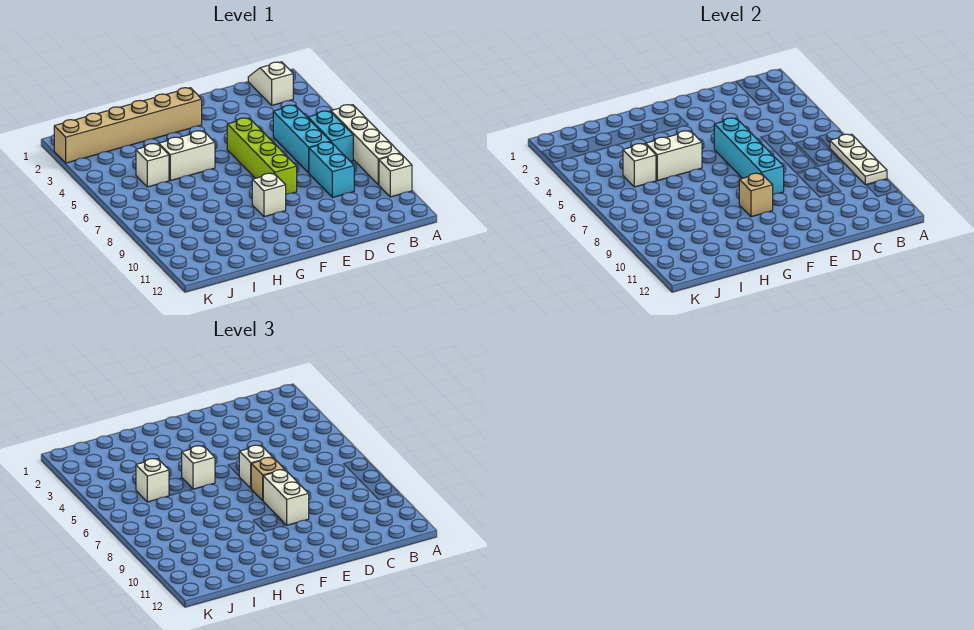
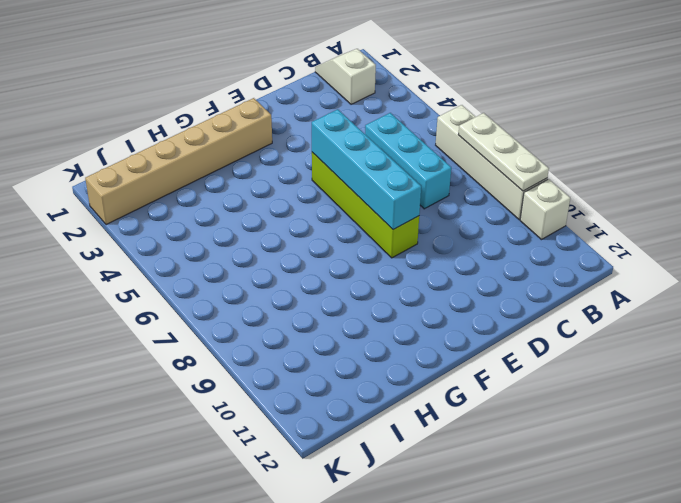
none -> cyan brick B6:B7 level 1
none -> cyan brick C8:C9 level 1
none -> white brick F9 level 1

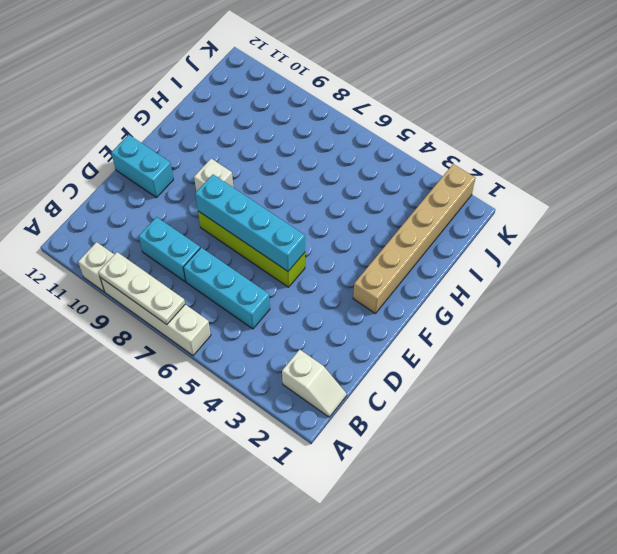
cyan brick E11:E12 level 1 -> cyan brick B6:B7 level 1
none -> white brick G5:H5 level 1
none -> white brick I5 level 1
none -> tan brick F9 level 2

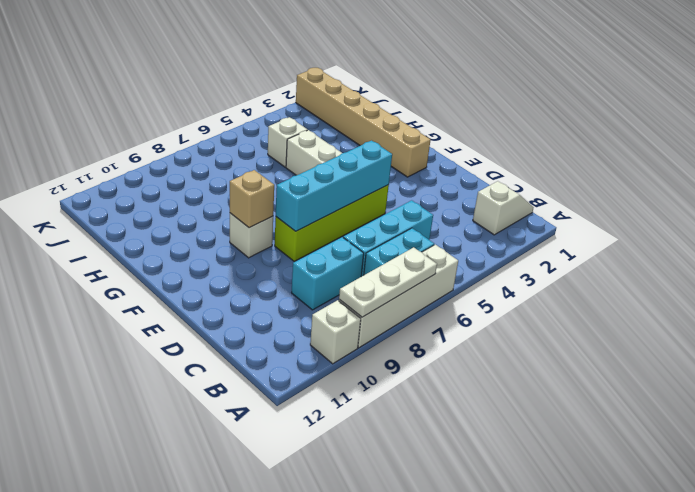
none -> white brick G5:H5 level 2
none -> white brick I5 level 2
none -> white brick E6 level 3

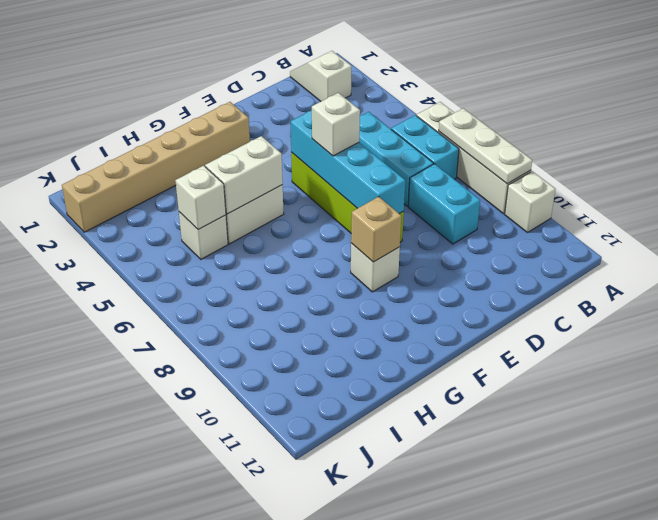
none -> tan brick E7 level 3
none -> white brick E8:E9 level 3
none -> white brick G5 level 3

